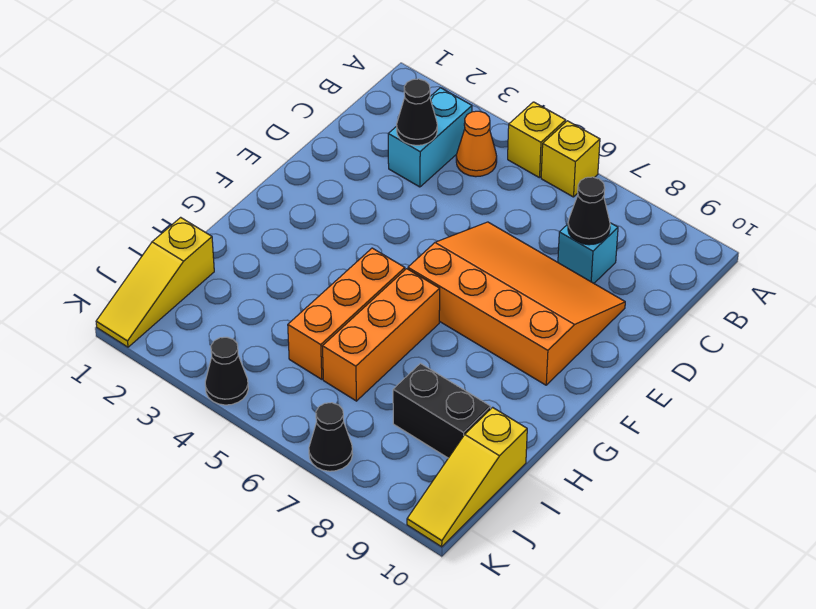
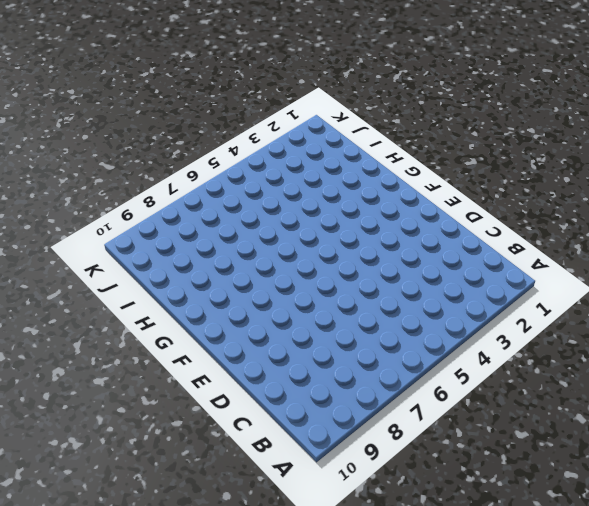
none -> yellow brick A5 level 1
none -> yellow brick A6 level 1
none -> cyan brick B3:C3 level 1

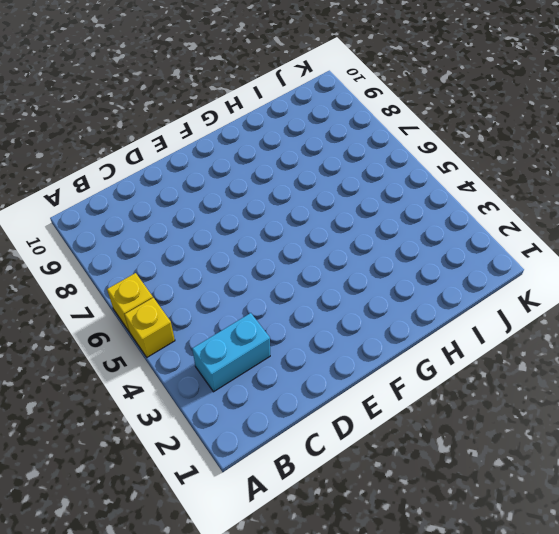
none -> orange cone B4 level 1
none -> cyan brick C8 level 1
none -> orange slope D6:F9 level 1 top F

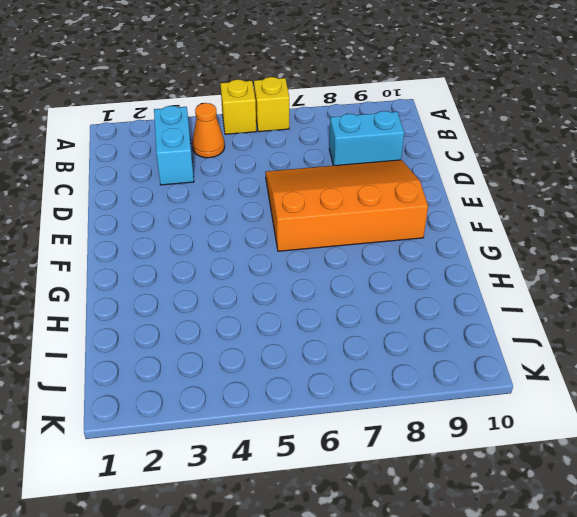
cyan brick C8:C9 level 1 -> cyan brick C8 level 1
none -> orange brick G5:I5 level 1
none -> orange brick G6:I6 level 1
none -> yellow slope I1:K1 level 1 top I

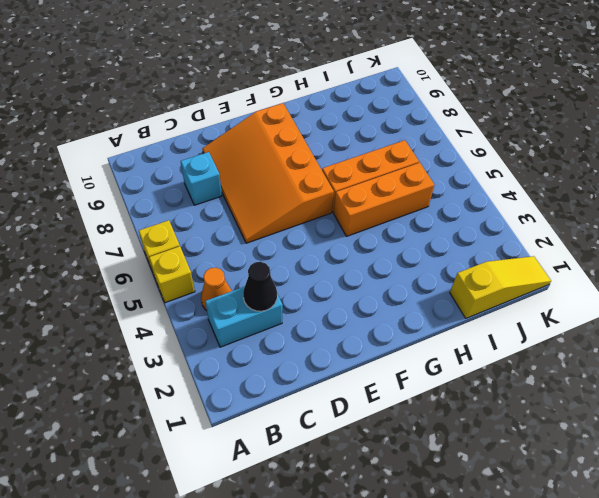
none -> black brick I8:I9 level 1
none -> yellow slope I10:K10 level 1 top I
none -> black cone K4 level 1

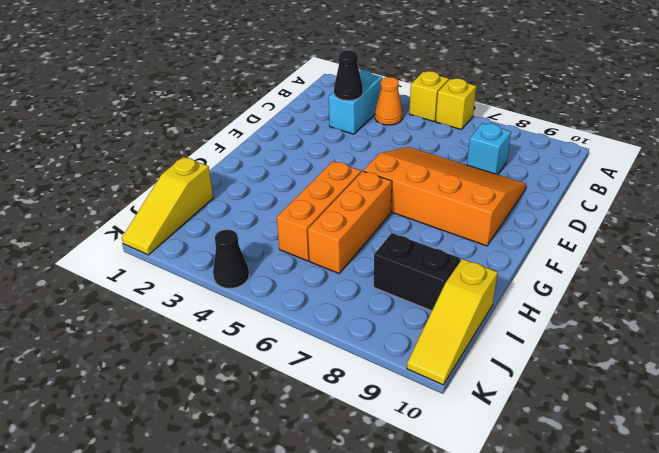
none -> black cone K7 level 1
none -> black cone C8 level 2

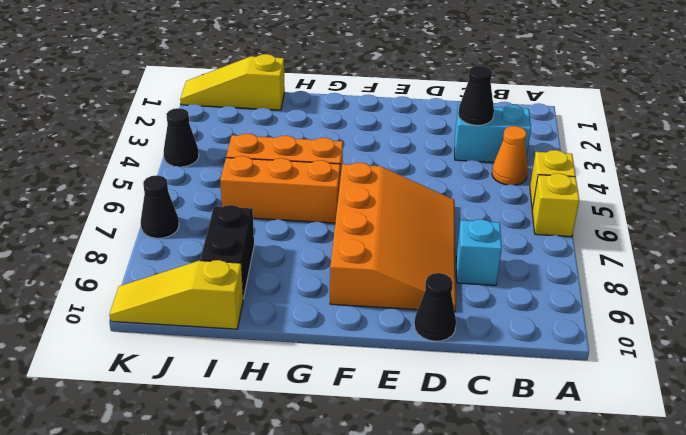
black cone D10 level 1 -> black cone C8 level 2

